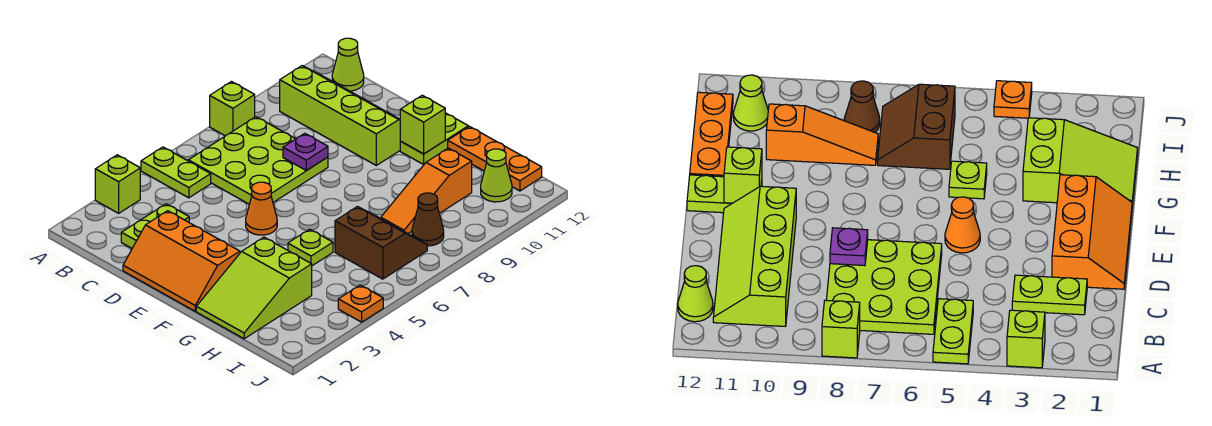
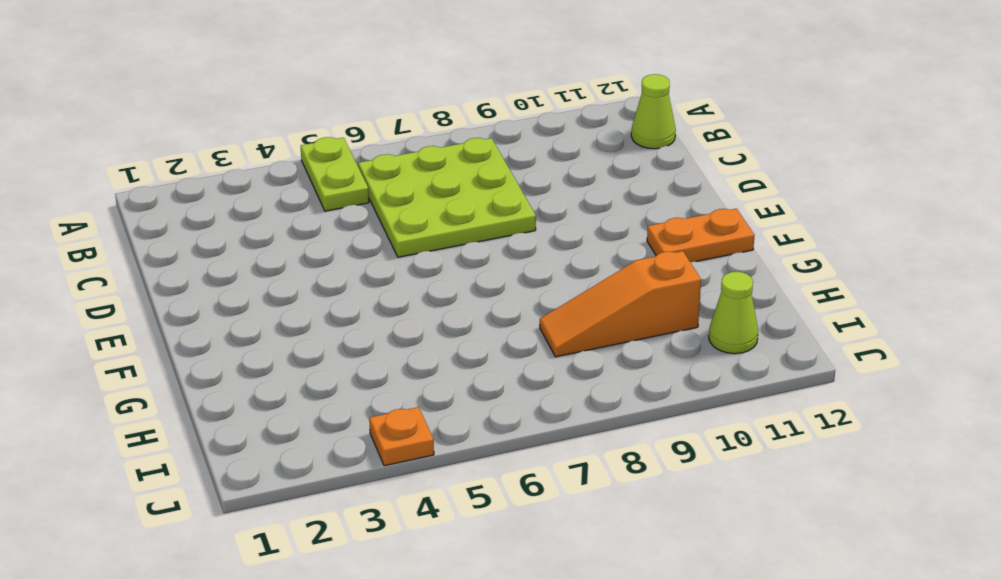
orange plate F11:F12 level 1 -> lime plate F11:F12 level 1
none -> lime brick A3 level 1
none -> lime brick A8 level 1
none -> lime slope B10:E11 level 1 top 10

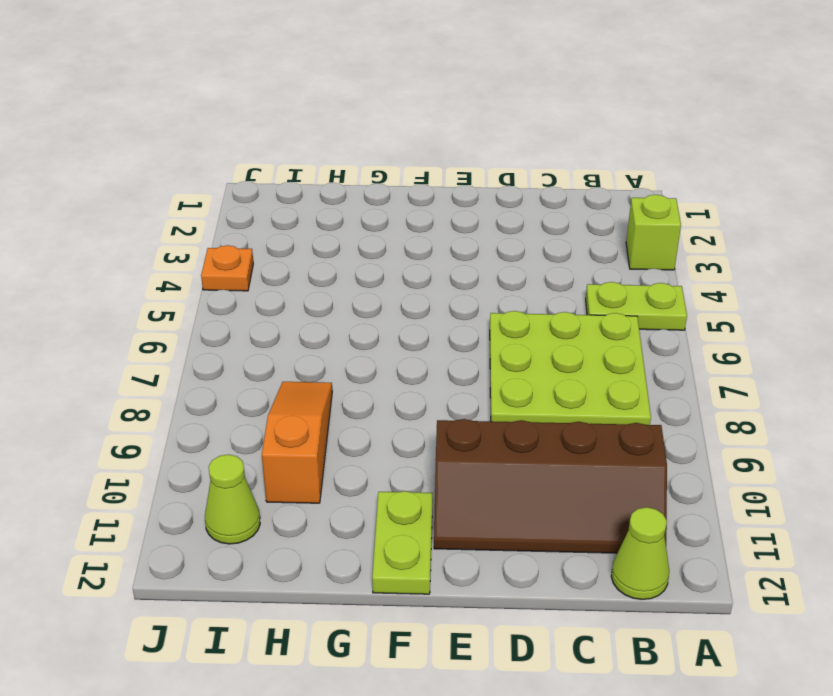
brown slope B10:E11 level 1 top 10 -> lime slope B10:E11 level 1 top 10
none -> lime brick A8 level 1
none -> lime plate C2:C3 level 1
none -> orange slope D1:F2 level 1 top 2

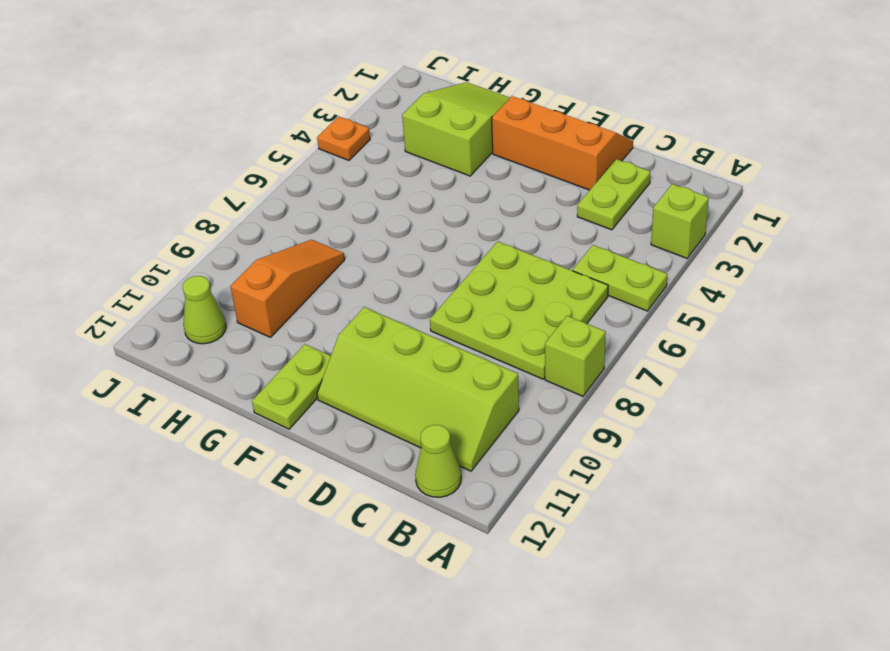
none -> orange cone E5 level 1
none -> lime plate G5 level 1
none -> orange plate G12:I12 level 1

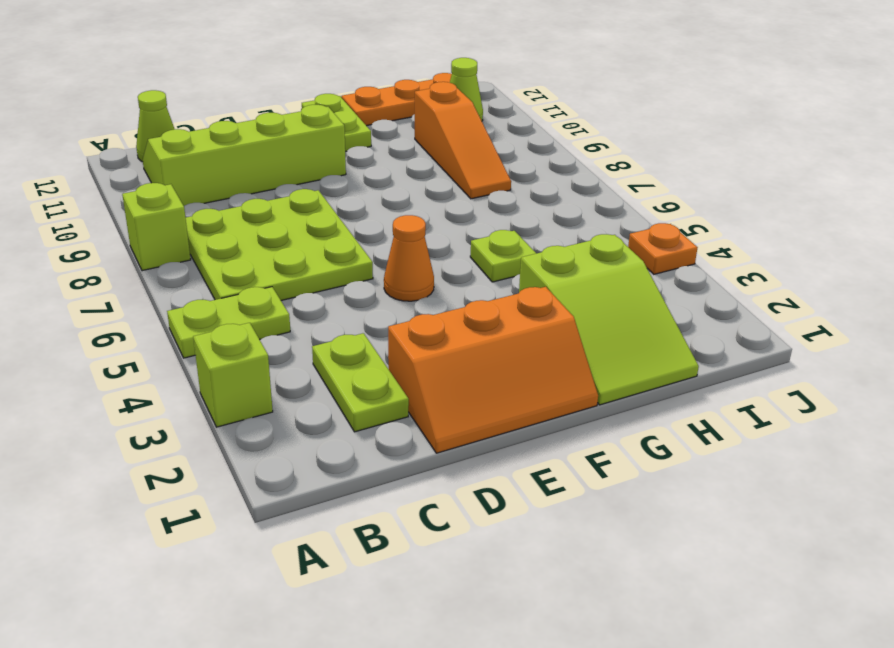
none -> brown slope H6:I7 level 1 top 6
none -> brown cone I8 level 1
none -> purple plate D8 level 2

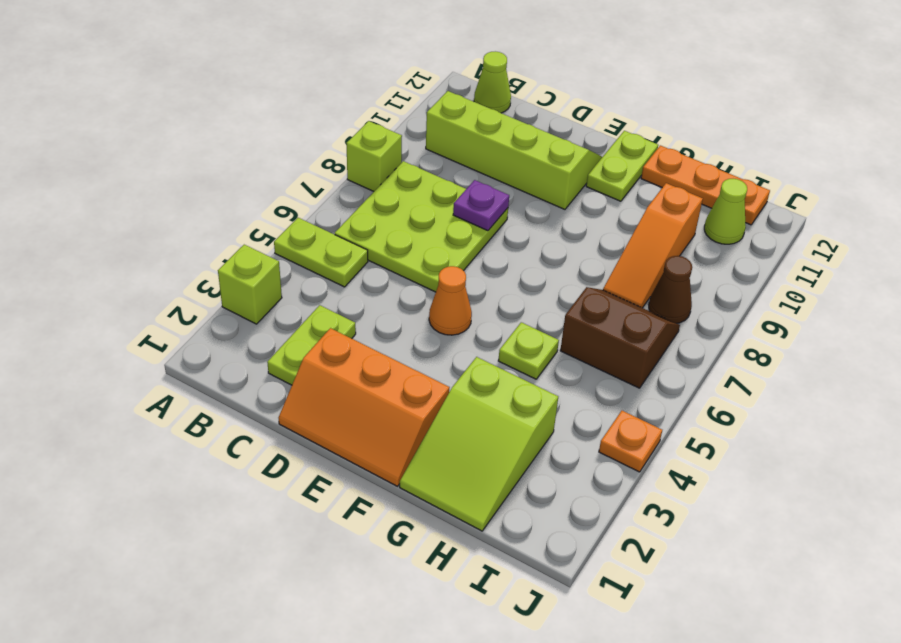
none -> lime brick F11 level 2

